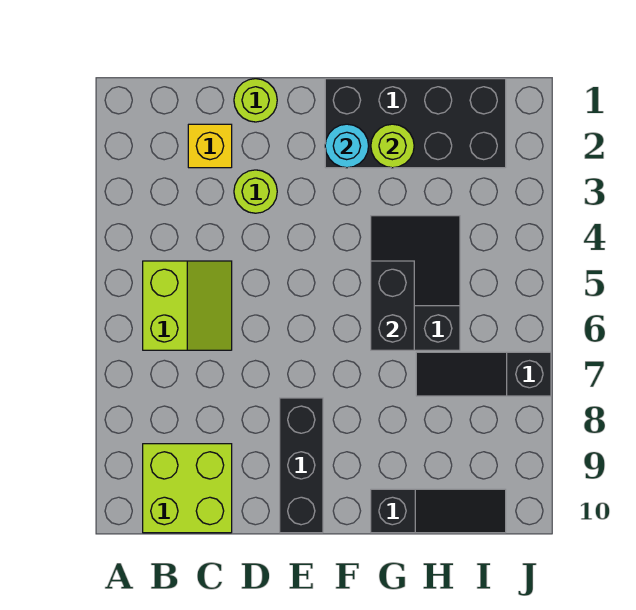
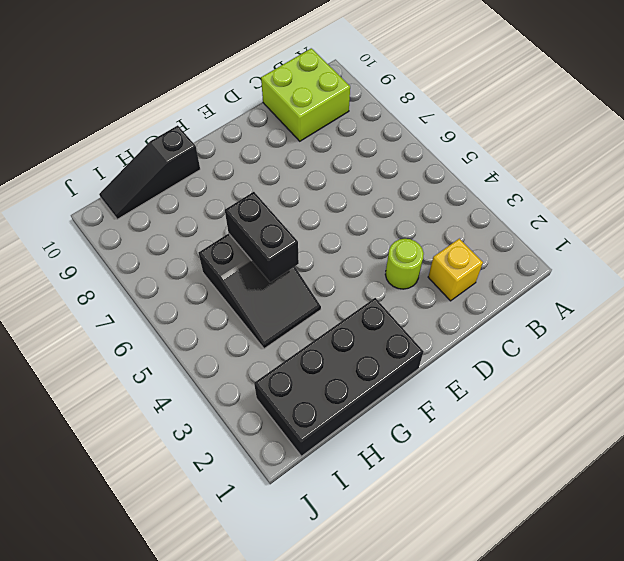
none -> lime slope B5:C6 level 1 top B
none -> lime round brick D1 level 1
none -> black brick E8:E10 level 1

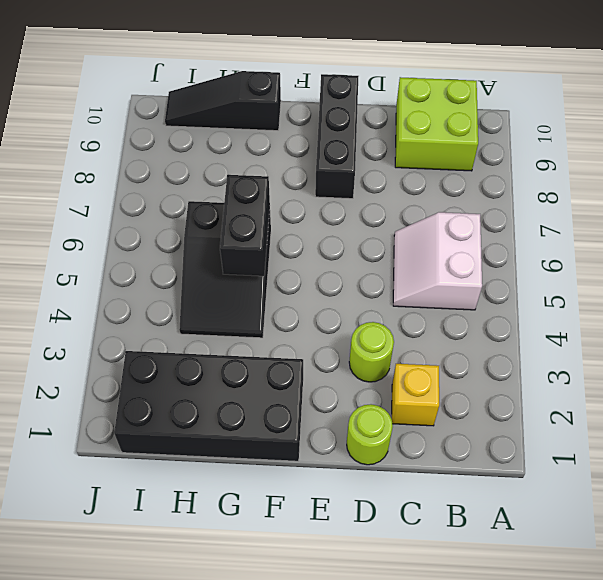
white slope B5:C6 level 1 top B -> lime slope B5:C6 level 1 top B
none -> black slope H7:J7 level 1 top J
none -> cyan round brick F2 level 2
none -> lime round brick G2 level 2

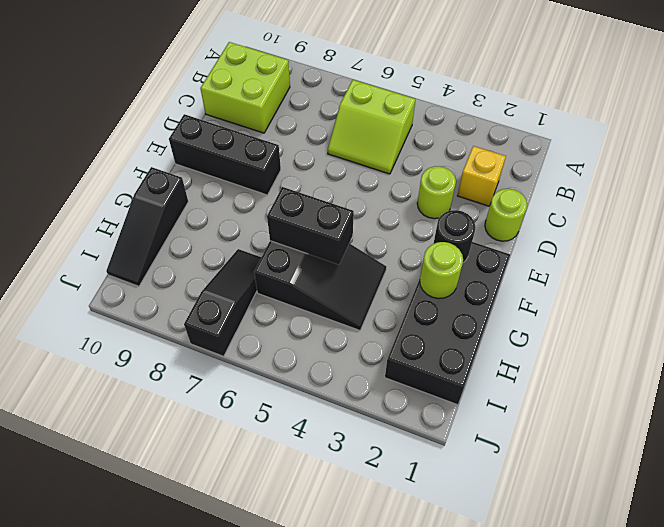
black round brick F2 level 2 -> cyan round brick F2 level 2

